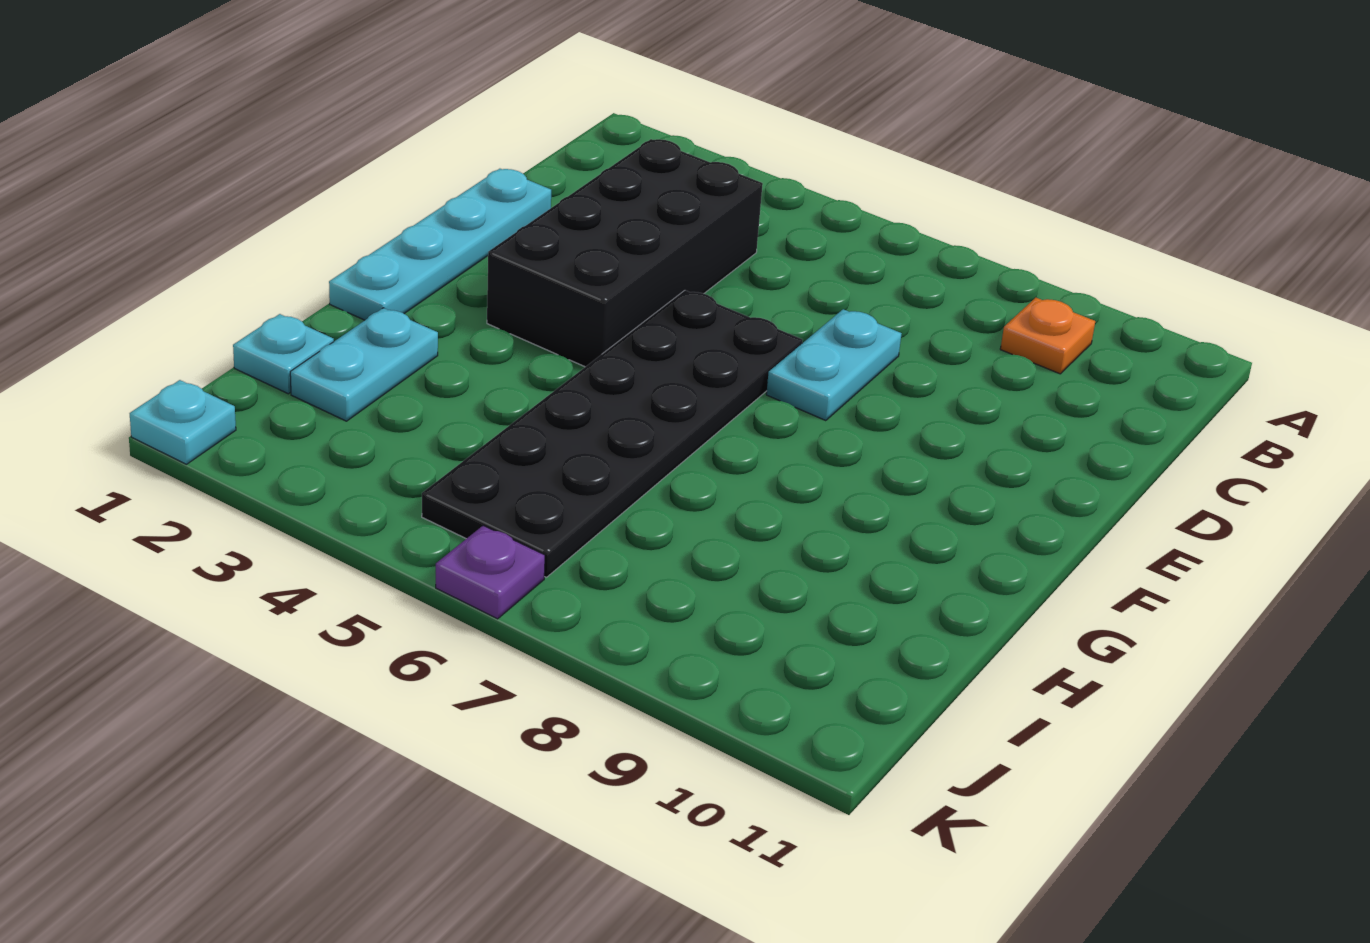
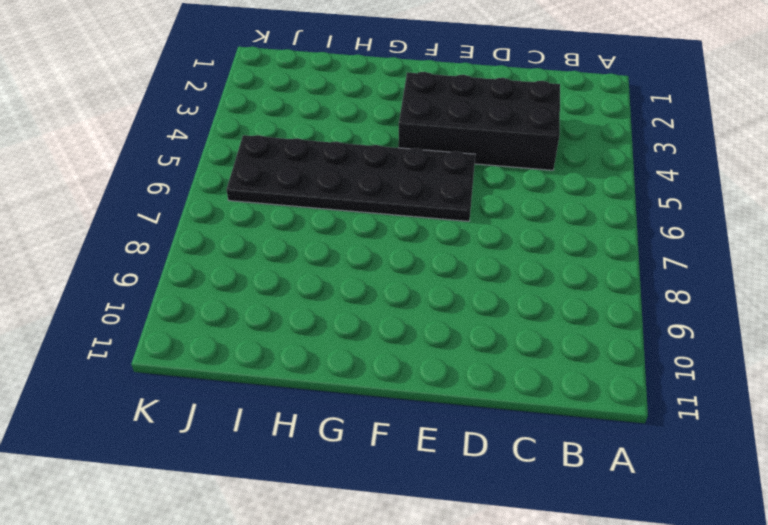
none -> orange plate B9 level 1
none -> cyan plate D1:G1 level 1

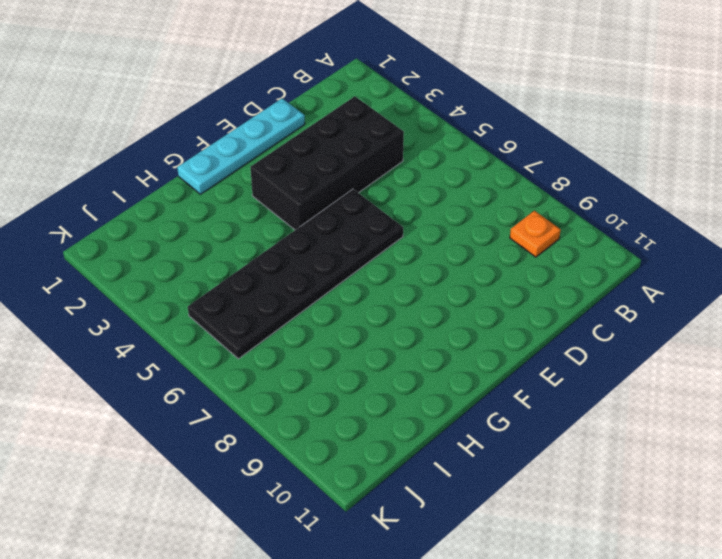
none -> cyan plate D7:E7 level 1
none -> cyan plate H2:I2 level 1

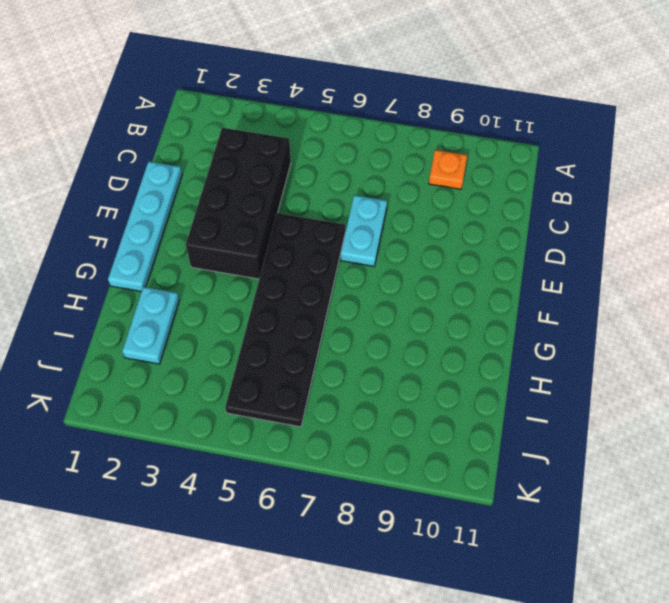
none -> cyan plate I1 level 1
none -> cyan plate K1 level 1

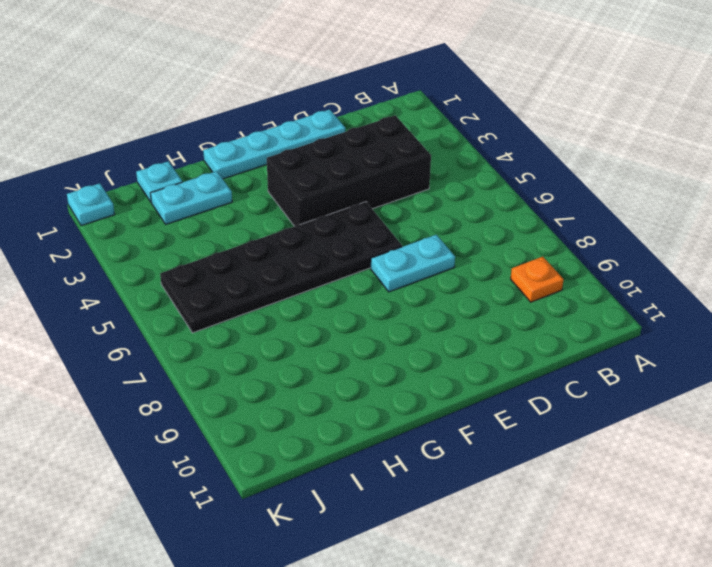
none -> purple plate K6 level 1

